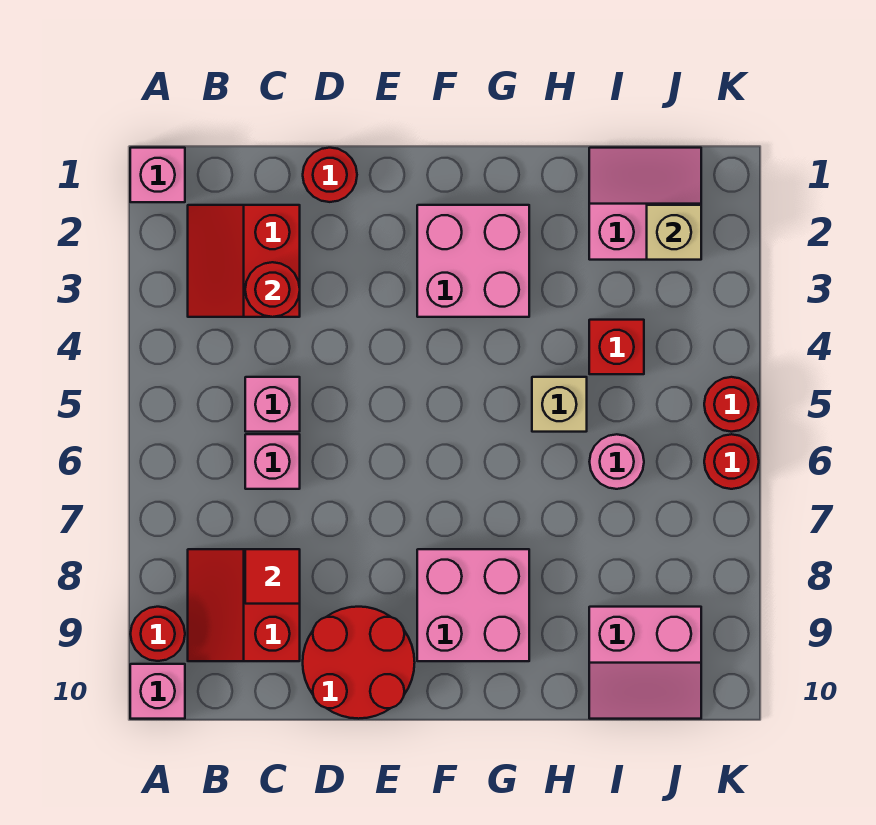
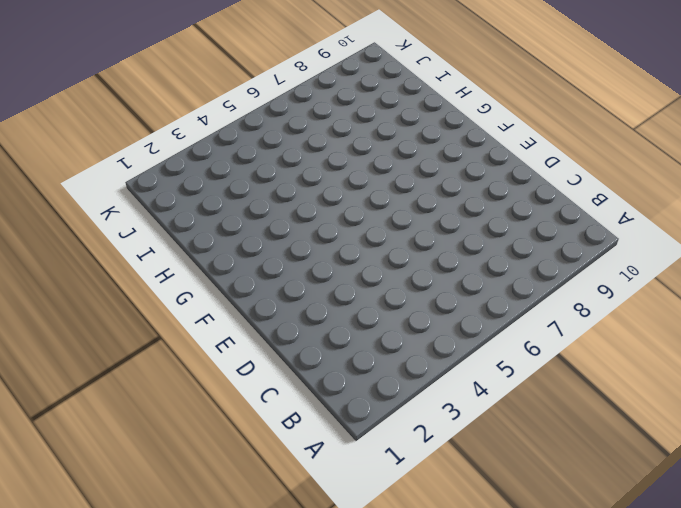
none -> pink brick A1 level 1
none -> red round brick A9 level 1
none -> pink brick A10 level 1

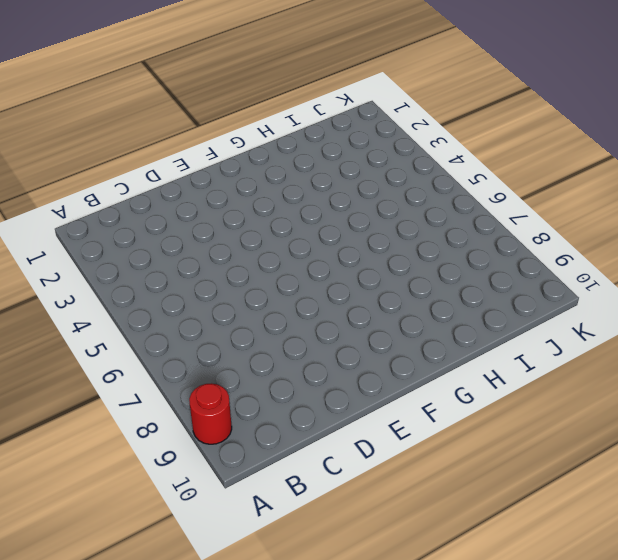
none -> pink brick A1 level 1
none -> pink brick A10 level 1
none -> red slope B2:C3 level 1 top C

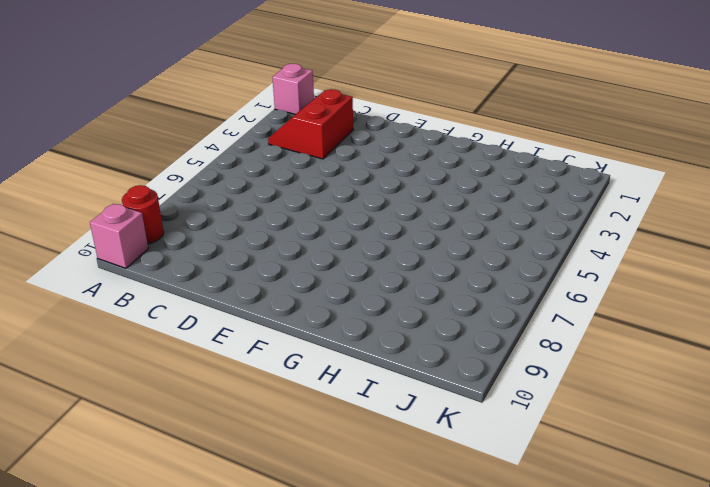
none -> red slope B8:C9 level 1 top C
none -> pink brick C5 level 1
none -> pink brick C6 level 1

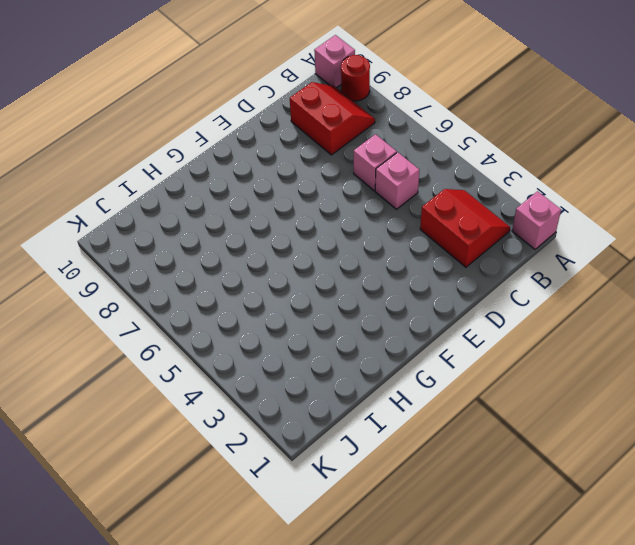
none -> red round brick D1 level 1
none -> red round brick D9:E10 level 1
none -> pink brick F2:G3 level 1

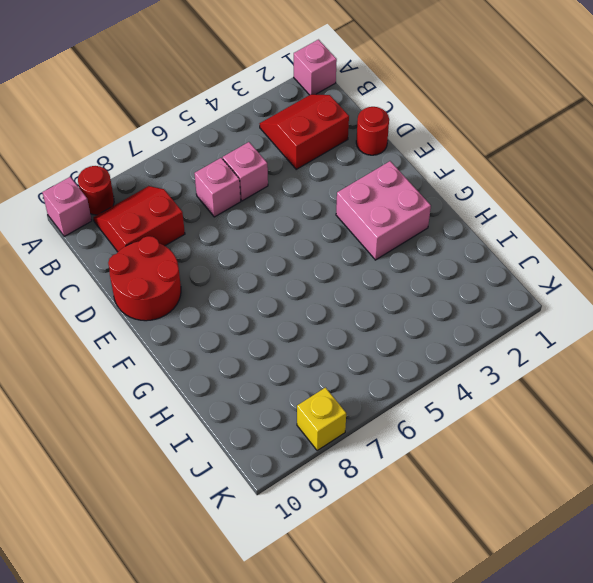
yellow brick K8 level 1 -> none
none -> pink brick F8:G9 level 1
none -> tan brick H5 level 1
none -> pink slope I1:J2 level 1 top 2

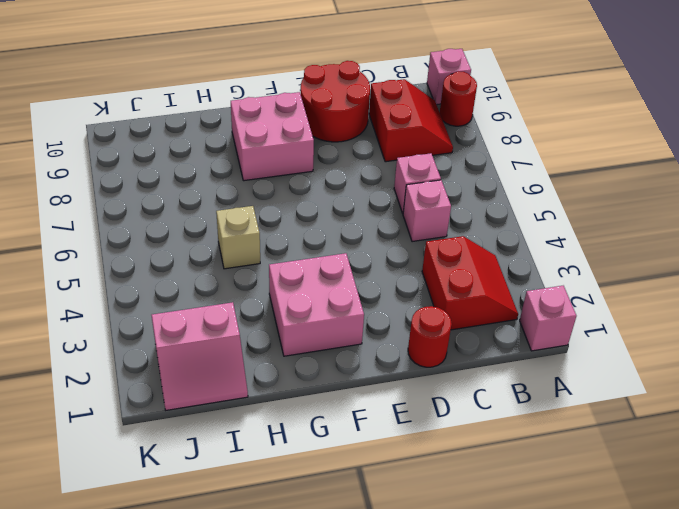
none -> red brick I4 level 1
none -> pink round brick I6 level 1
none -> pink slope I9:J10 level 1 top 9

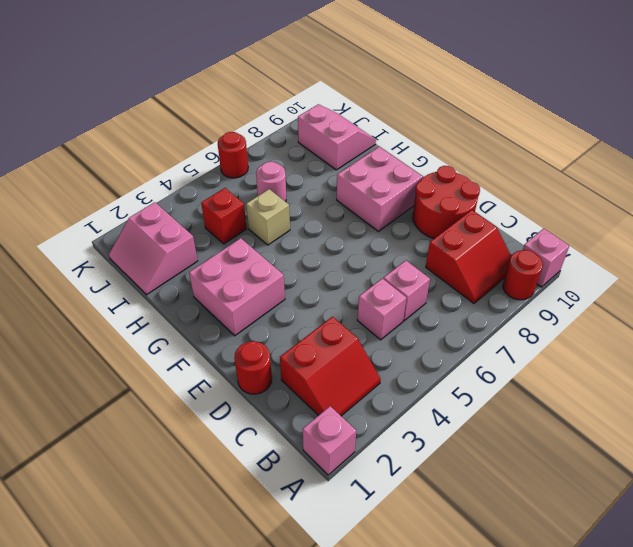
none -> red round brick K5 level 1
none -> red round brick C3 level 2
none -> red tile C8 level 2

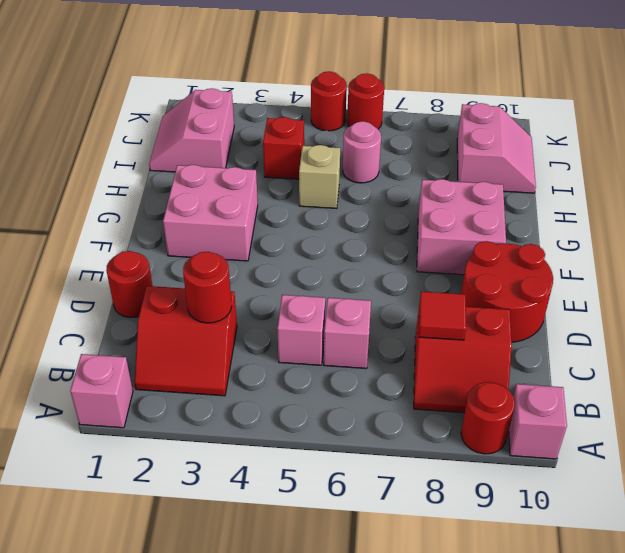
none -> tan brick J2 level 2

